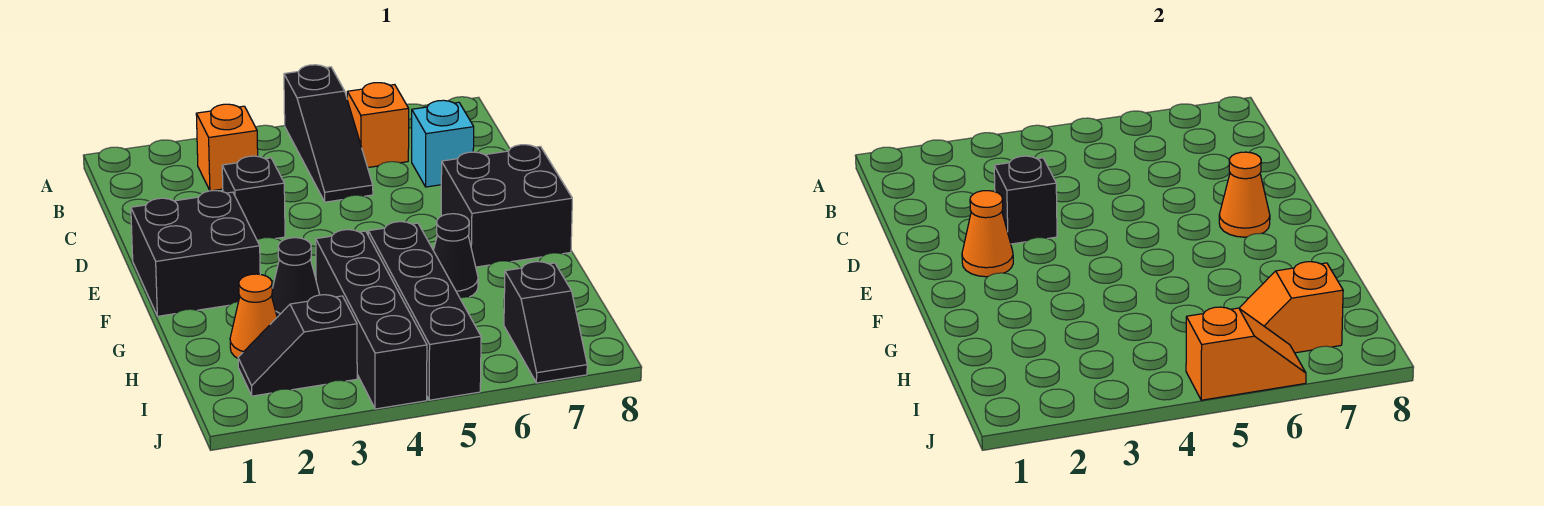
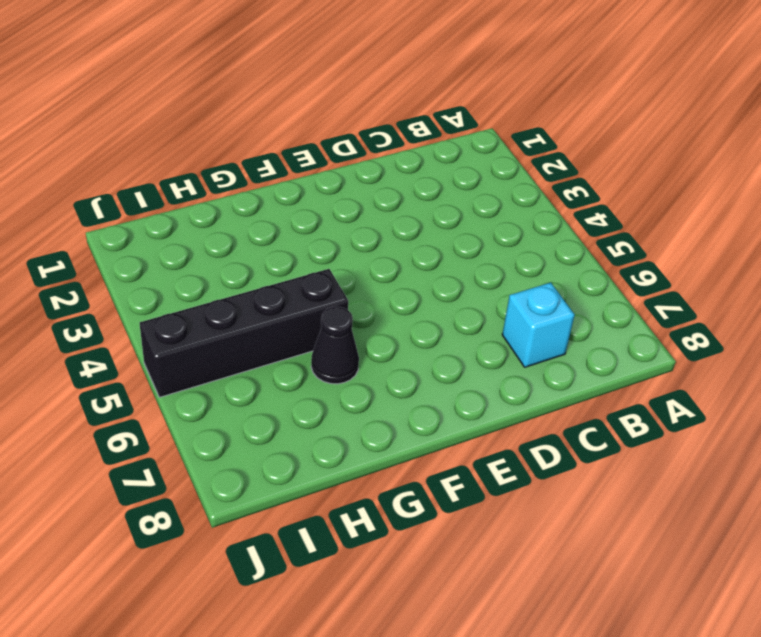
none -> black slope A5:C5 level 1 top A
none -> orange brick B3 level 1
none -> orange brick B6 level 1

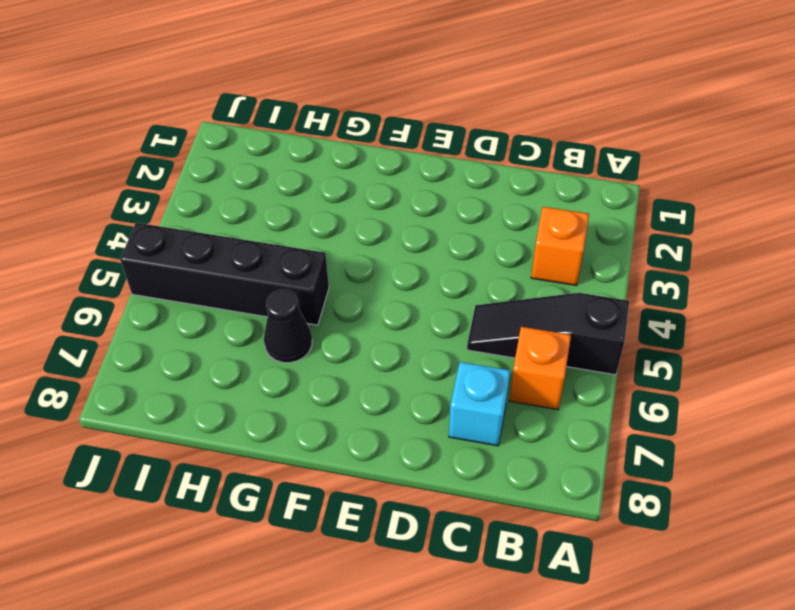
none -> black brick D3 level 1
none -> black brick E1:F2 level 1
none -> black brick E7:F8 level 1

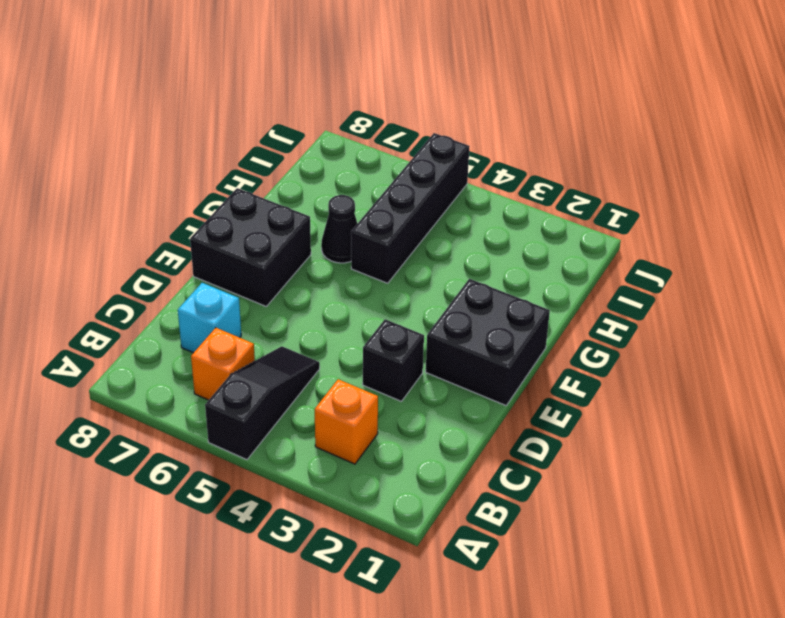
none -> black cone G3 level 1
none -> black brick G4:J4 level 1
none -> orange cone H2 level 1

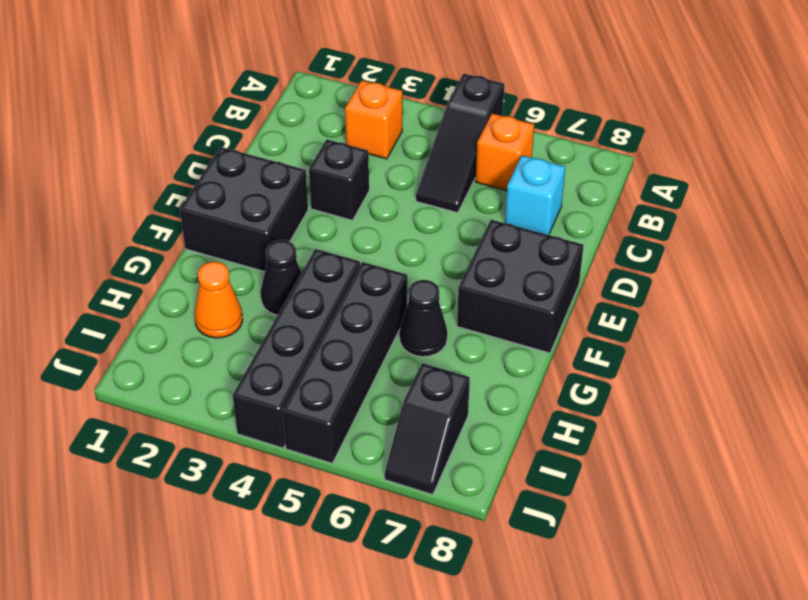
none -> black slope I2:I3 level 1 top 3
none -> black brick D3 level 2
none -> orange cone E2 level 2

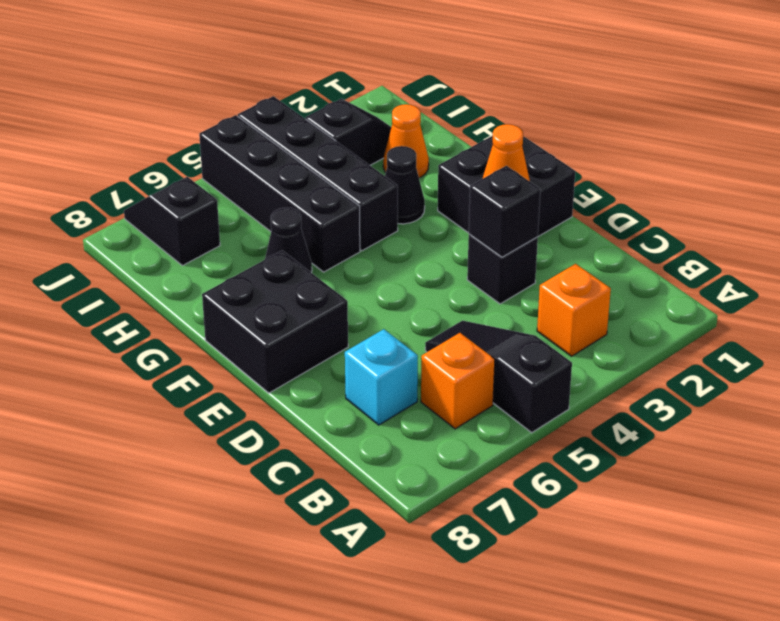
none -> orange cone E7 level 2
none -> orange slope I6:I7 level 2 top 7
none -> orange slope J5:J6 level 2 top 5

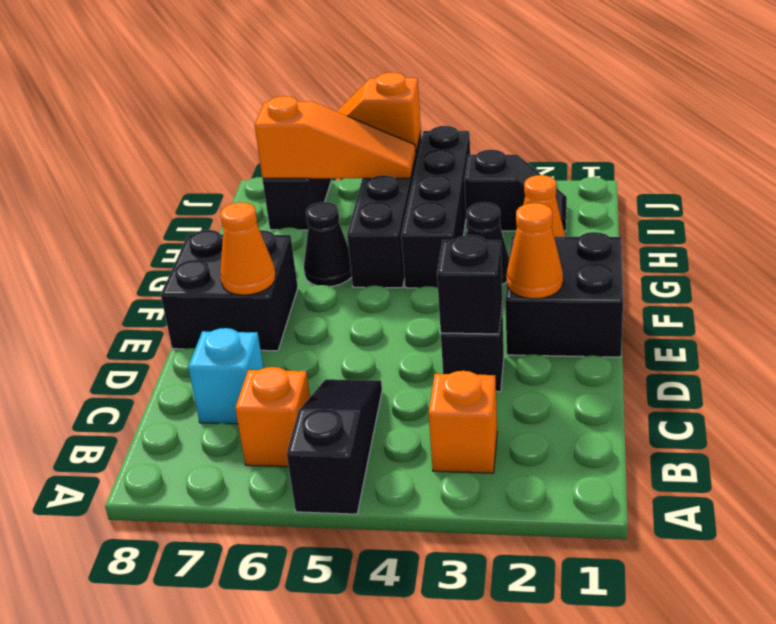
orange slope I5:I7 level 2 top 7 -> orange slope I6:I7 level 2 top 7

